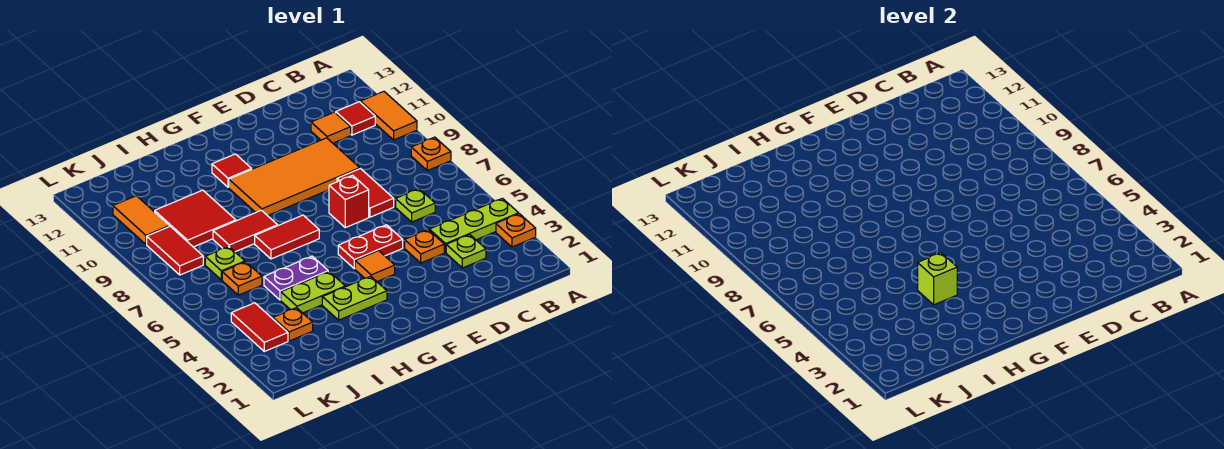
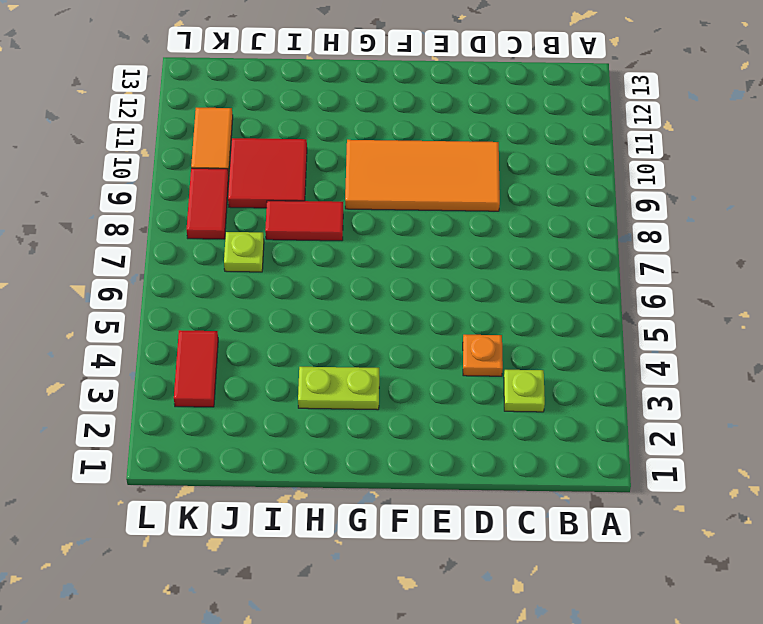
none -> orange plate A3 level 1
none -> lime plate A4:C4 level 1
none -> orange plate A8 level 1

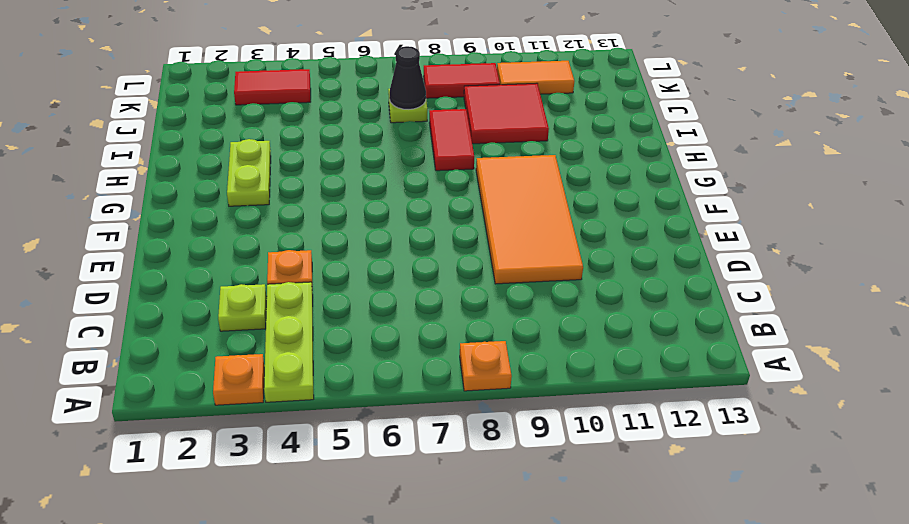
black cone J7 level 2 -> none
none -> orange tile A10:A11 level 1
none -> red tile B11 level 1
none -> lime plate C6 level 1

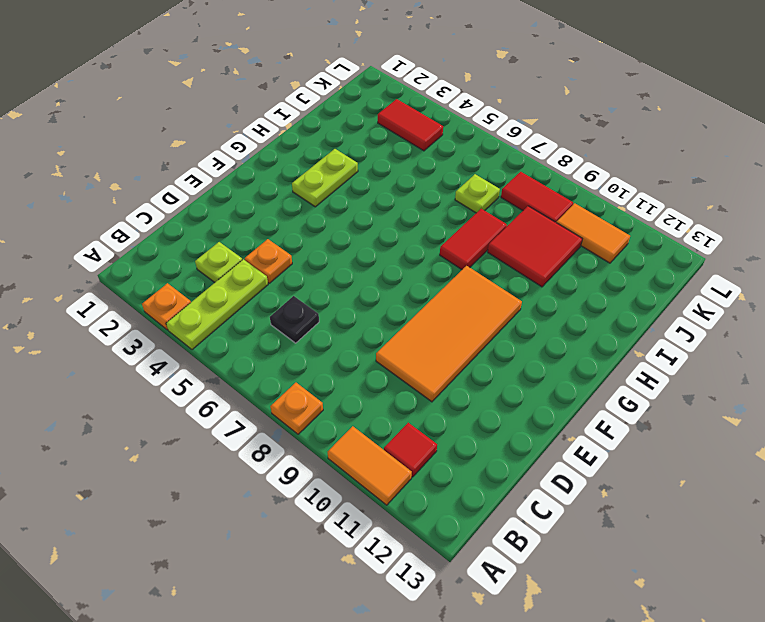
black plate C6 level 1 -> lime plate C6 level 1
none -> orange tile C11 level 1
none -> red tile D7:D8 level 1
none -> red plate E5:F5 level 1

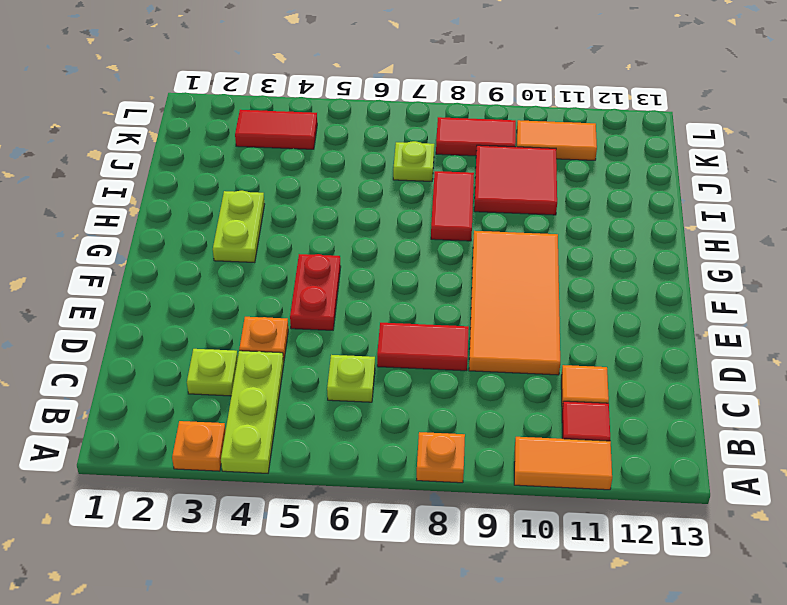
none -> red brick E7 level 1
none -> orange tile F4 level 1
none -> red tile G7:H7 level 1

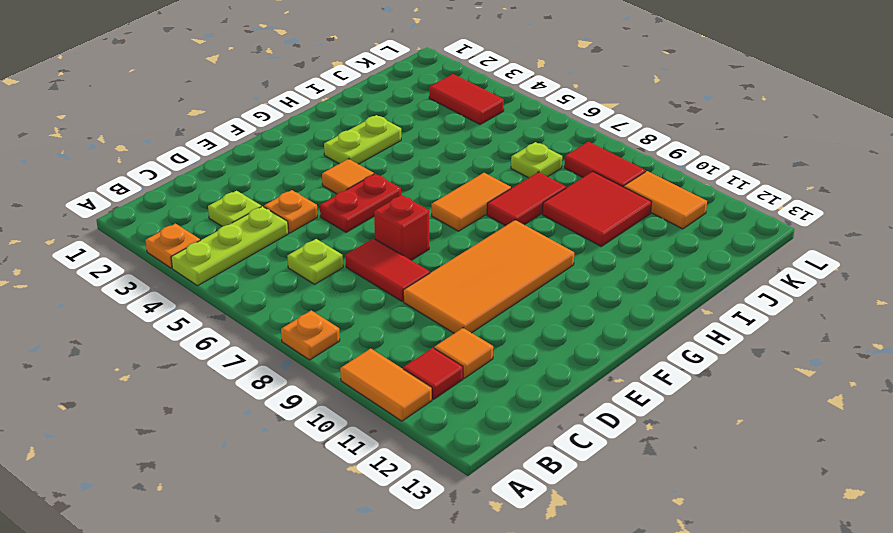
orange tile G7:H7 level 1 -> red tile G7:H7 level 1
none -> red tile G11 level 1
none -> lime plate H4:I4 level 1
none -> purple plate H5:I5 level 1

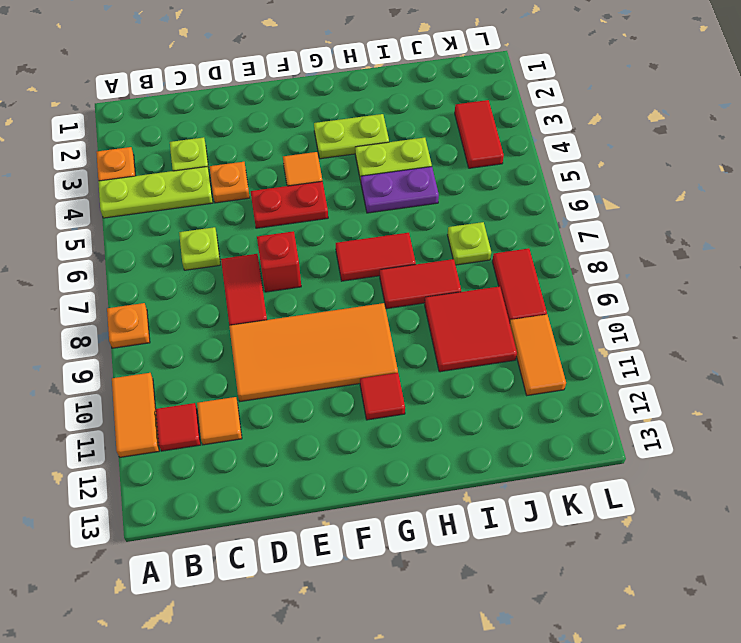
none -> orange plate J3 level 1
none -> orange plate J6 level 1
none -> lime brick H4 level 2

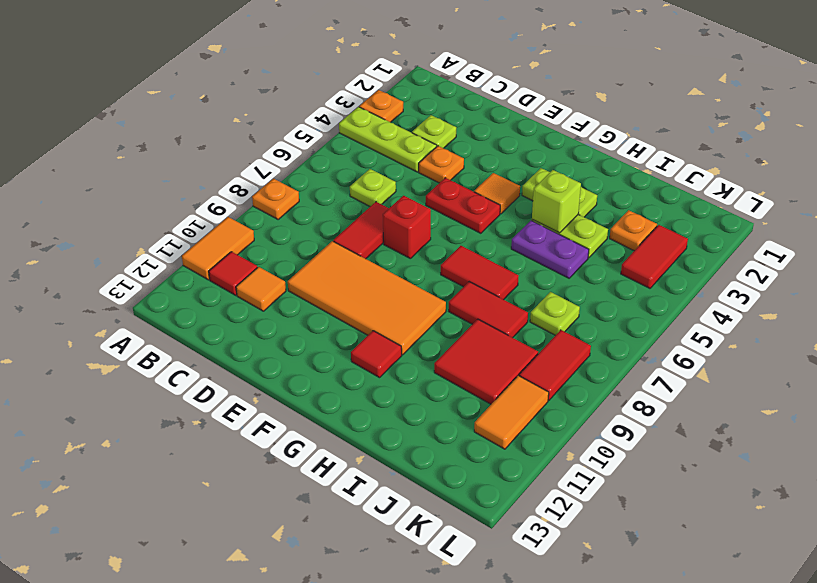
none -> orange plate J6 level 1

